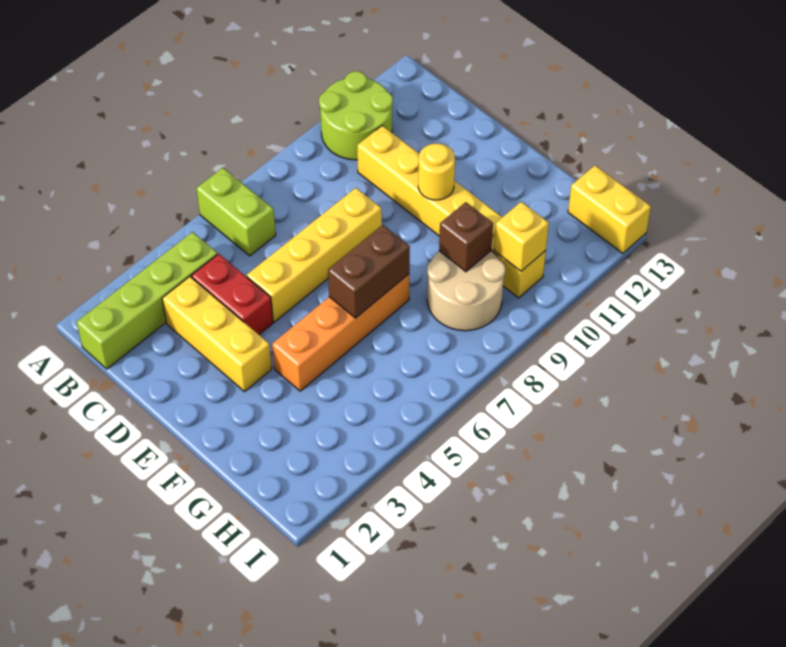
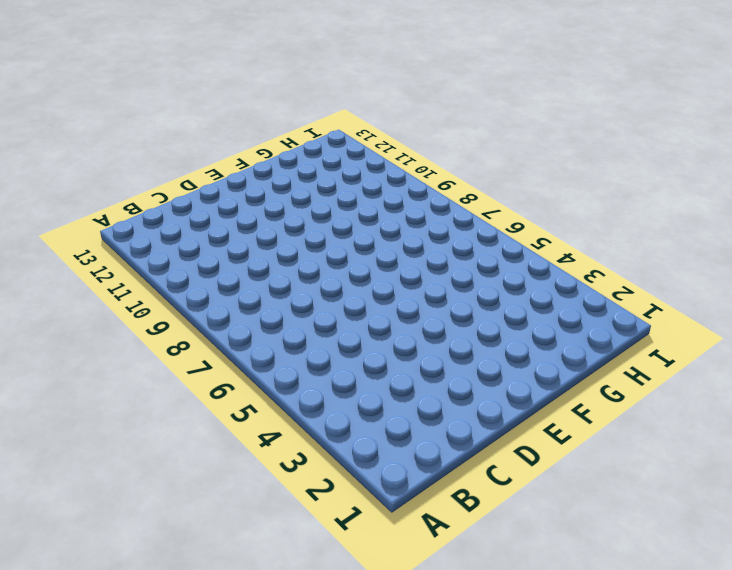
none -> lime brick A6:B6 level 1
none -> lime round brick A10:B11 level 1
none -> lime brick B1:B4 level 1

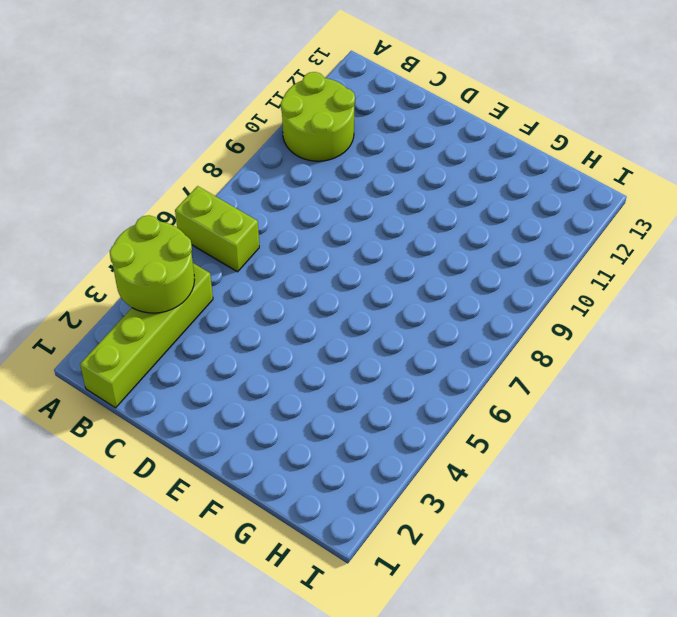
lime round brick A3:B4 level 2 -> none
none -> yellow brick C3:E3 level 1
none -> red brick C4:D4 level 1
none -> yellow brick C10:H10 level 1

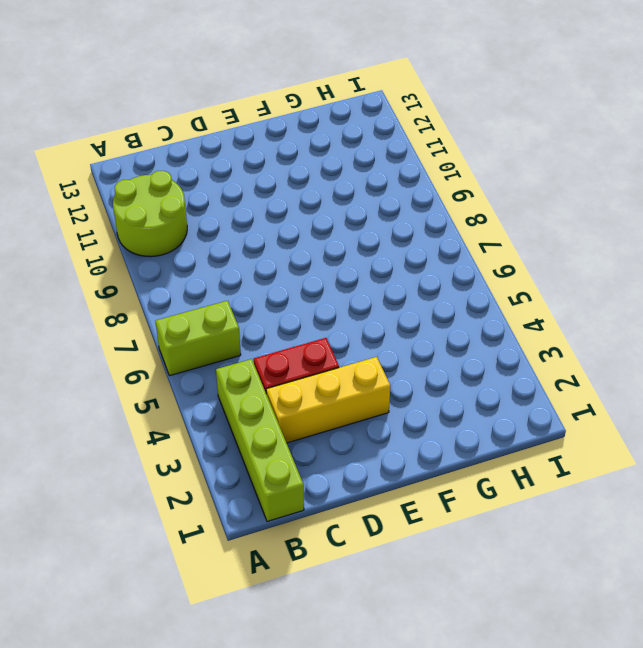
none -> yellow brick C10:H10 level 1
none -> yellow brick D5:D8 level 1
none -> orange brick F4:F7 level 1

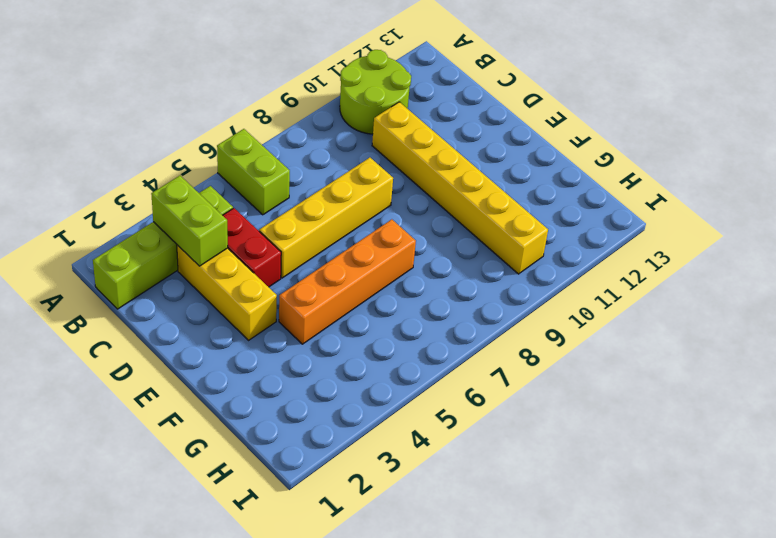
lime brick B3:C3 level 2 -> none
none -> tan round brick G8:H9 level 1
none -> yellow brick H13:I13 level 1
none -> yellow round brick E10 level 2

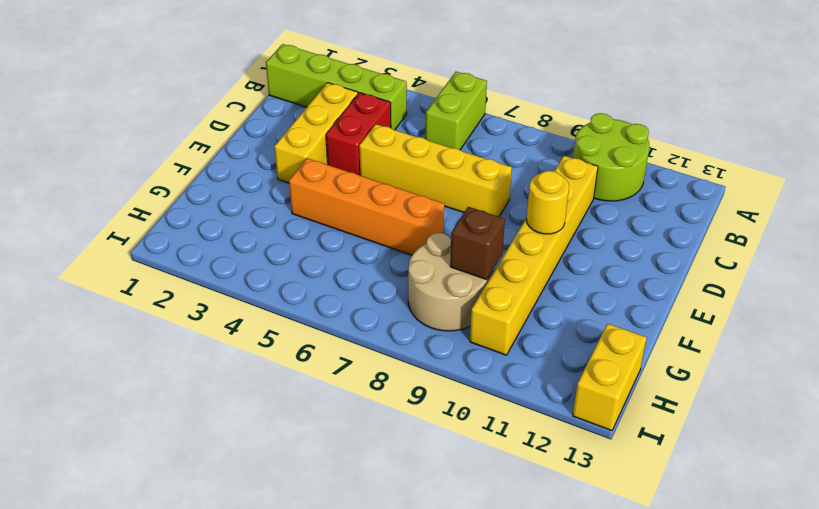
none -> brown brick F6:F7 level 2
none -> yellow brick H10 level 2

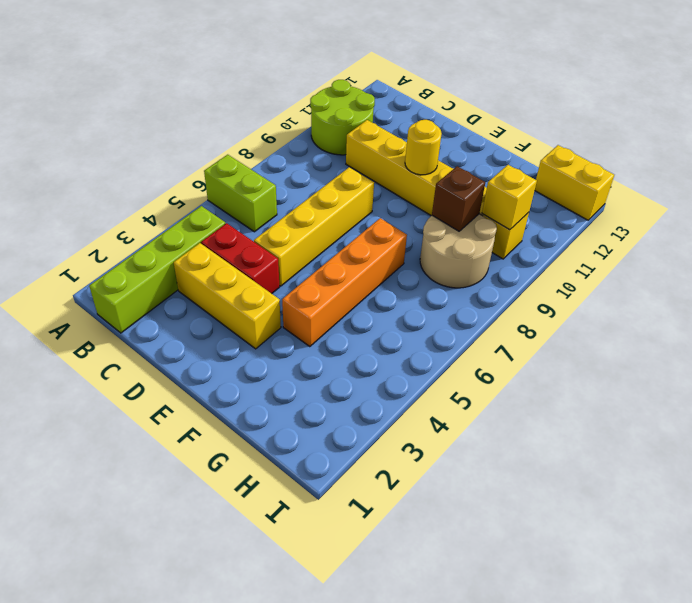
none -> brown brick F6:F7 level 2

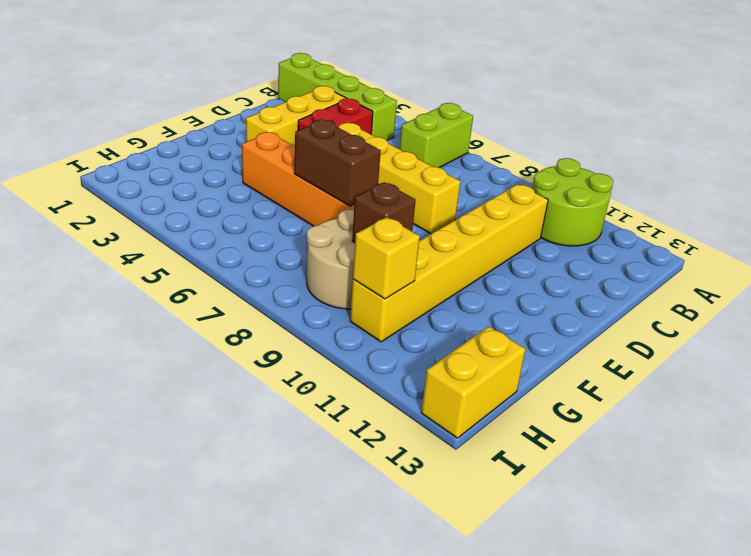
none -> yellow round brick E10 level 2

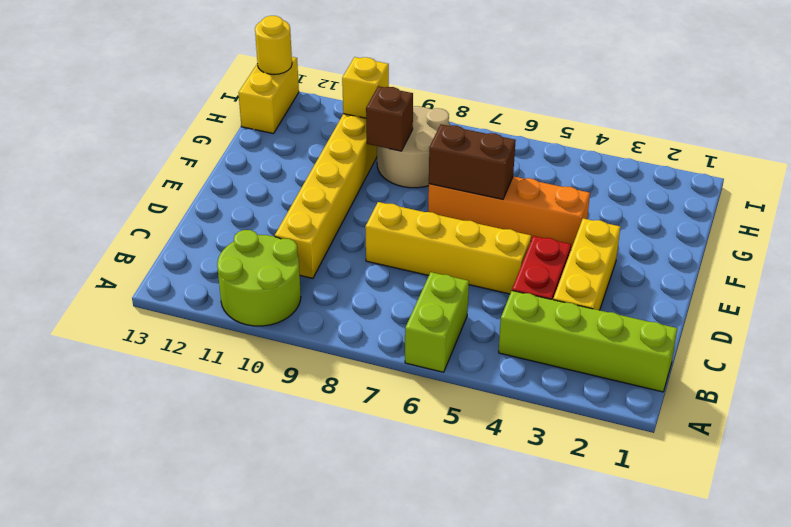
yellow round brick I13 level 2 -> yellow round brick E10 level 2

